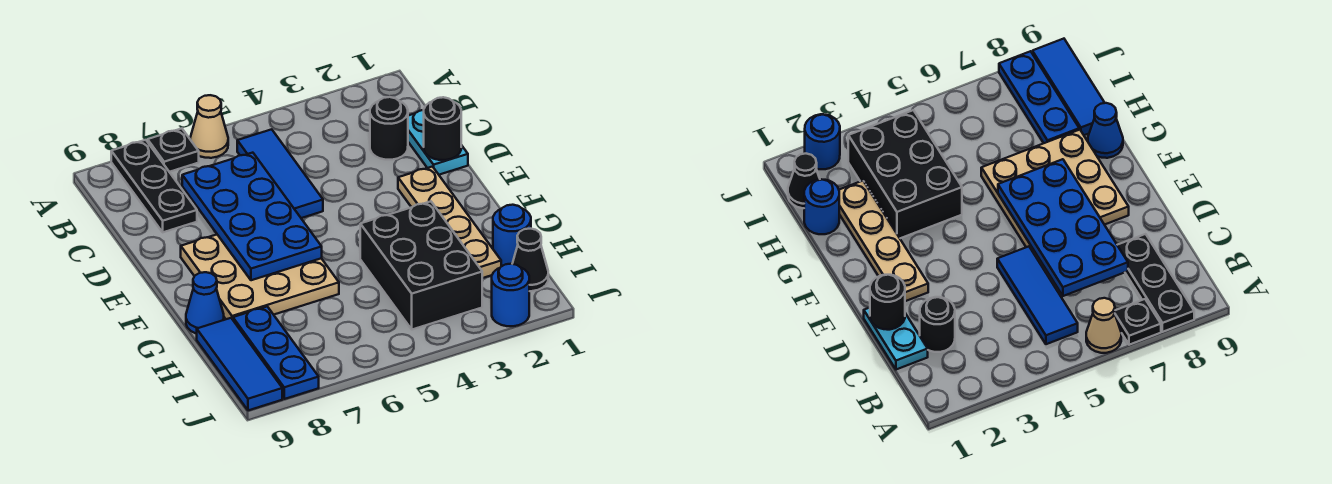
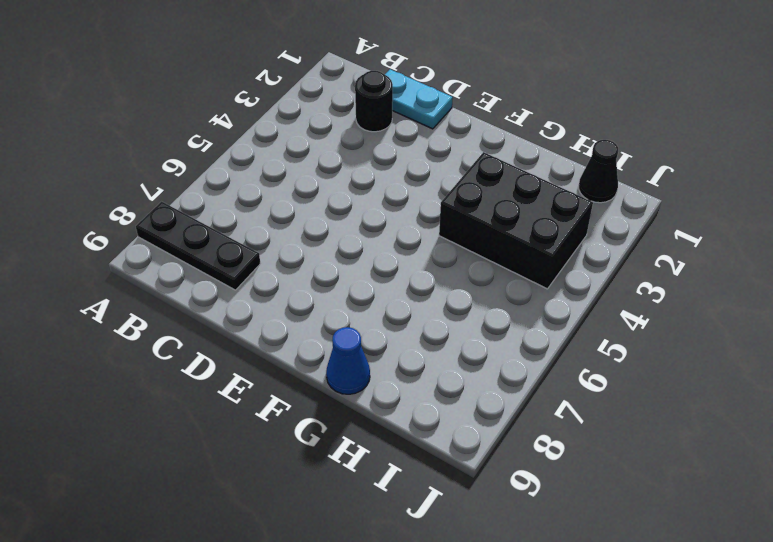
none -> tan cone A6 level 1
none -> black plate A7 level 1
none -> blue tile B5:D5 level 1

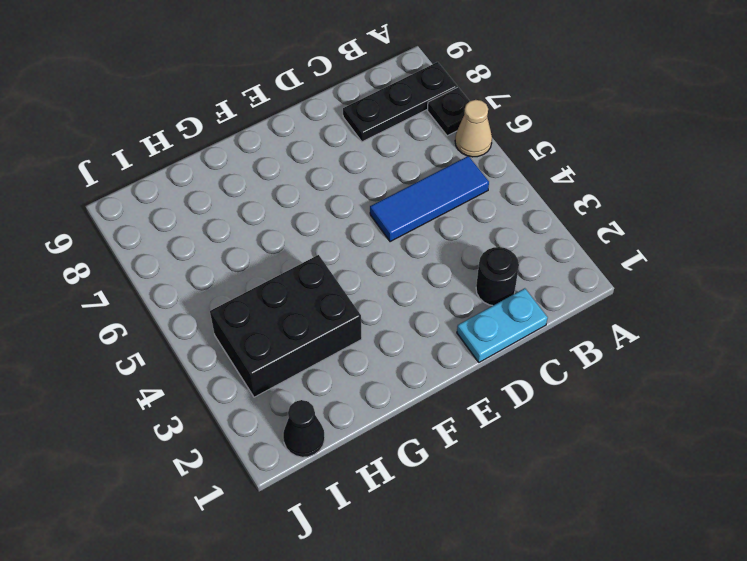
none -> tan plate E2:H2 level 1
none -> tan plate E6:G8 level 1
none -> blue cone G9 level 1

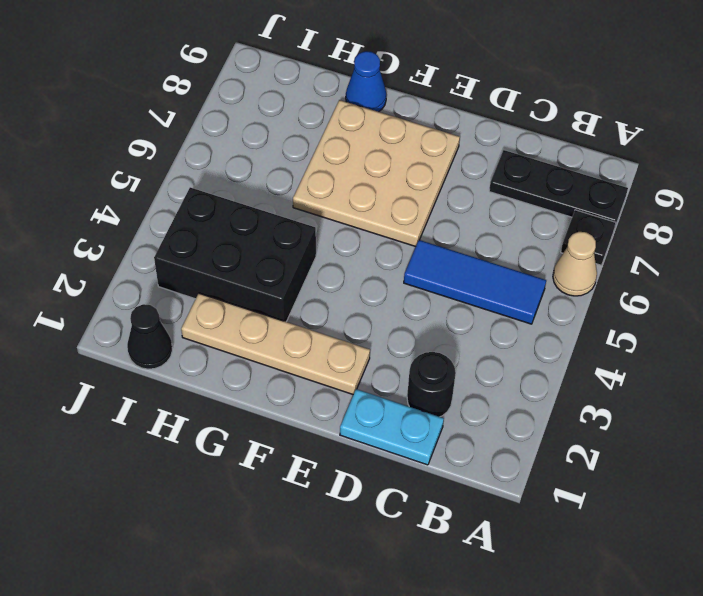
none -> blue round brick H1 level 1
none -> blue plate H8:J8 level 1
none -> blue tile H9:J9 level 1

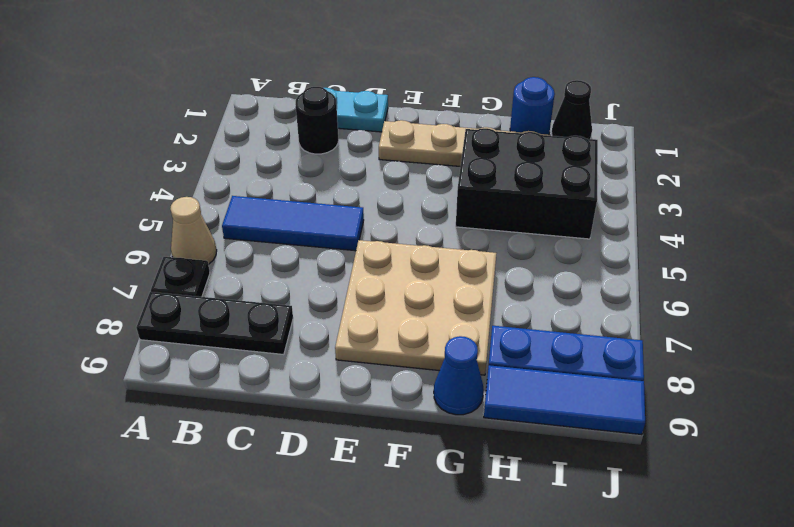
none -> blue round brick J2 level 1
none -> blue plate C6:F7 level 2
none -> black round brick D1 level 2

